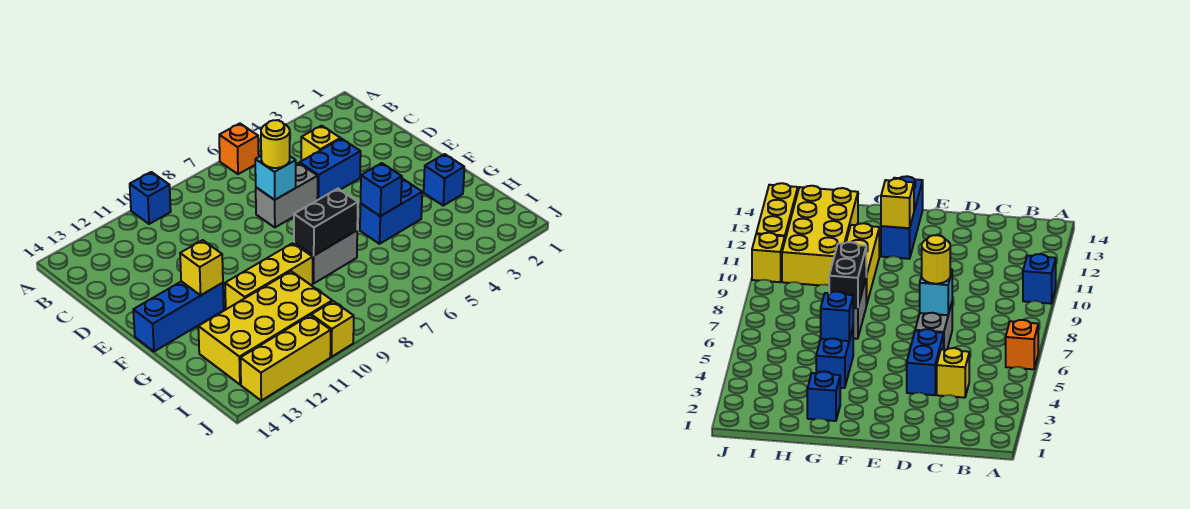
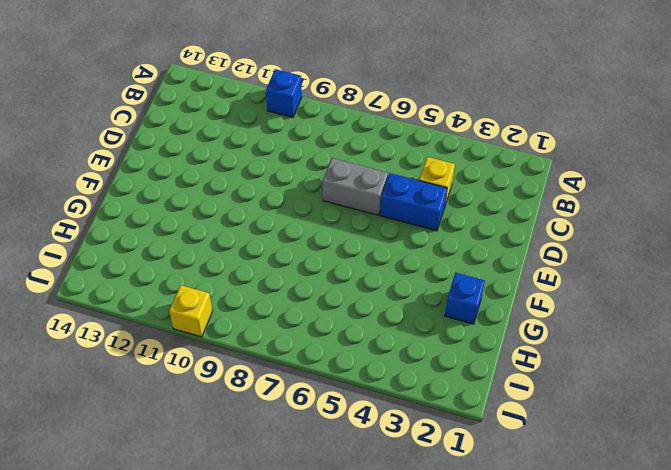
none -> orange brick A6 level 1
none -> blue brick F12:F14 level 1
none -> blue brick G4:G5 level 1

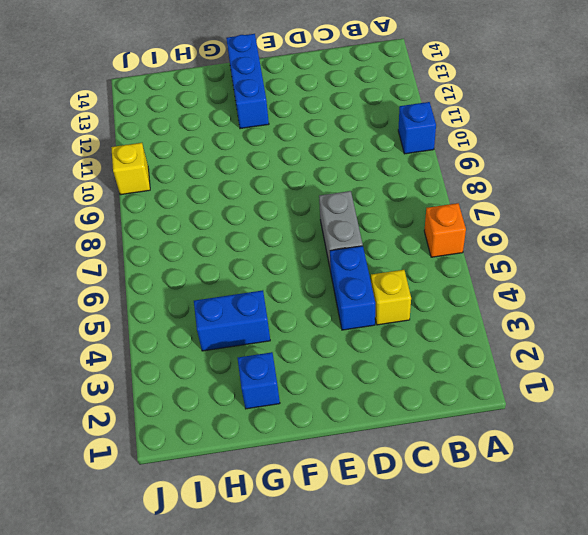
blue brick G4:H4 level 1 -> blue brick G4:G5 level 1
none -> grey brick G7:G8 level 1
none -> yellow brick G9:G11 level 1
none -> yellow brick H10:I13 level 1

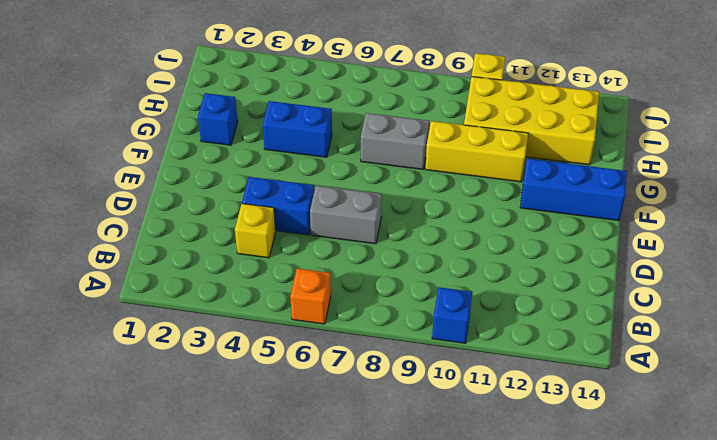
none -> yellow brick J11:J13 level 1
none -> cyan brick D7 level 2
none -> yellow brick F12 level 2

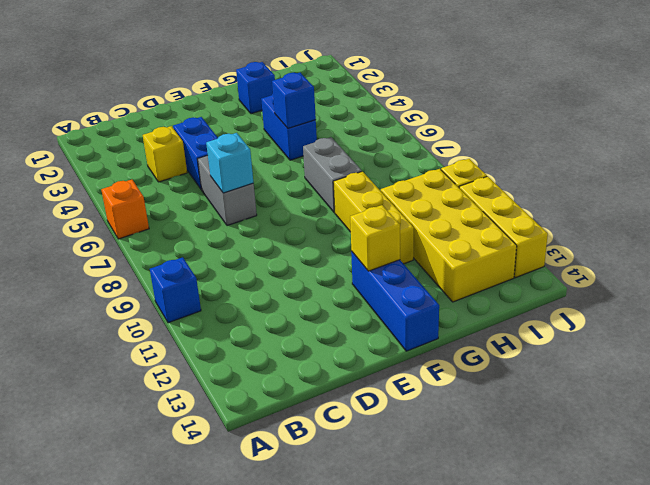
none -> black brick G7:G8 level 2
none -> yellow round brick D7 level 3

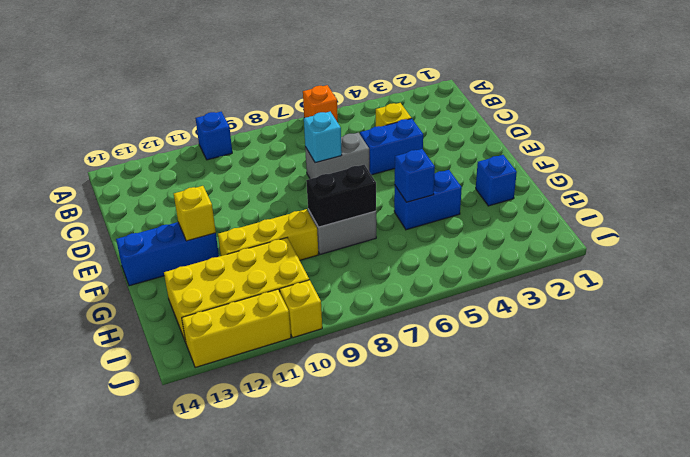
none -> yellow round brick D7 level 3

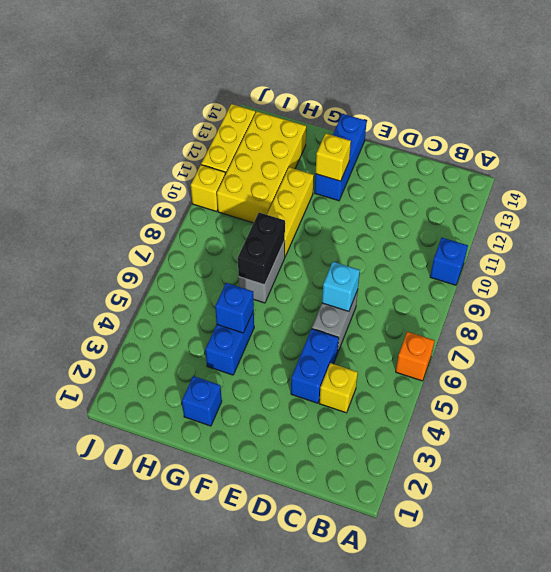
none -> yellow round brick D7 level 3

